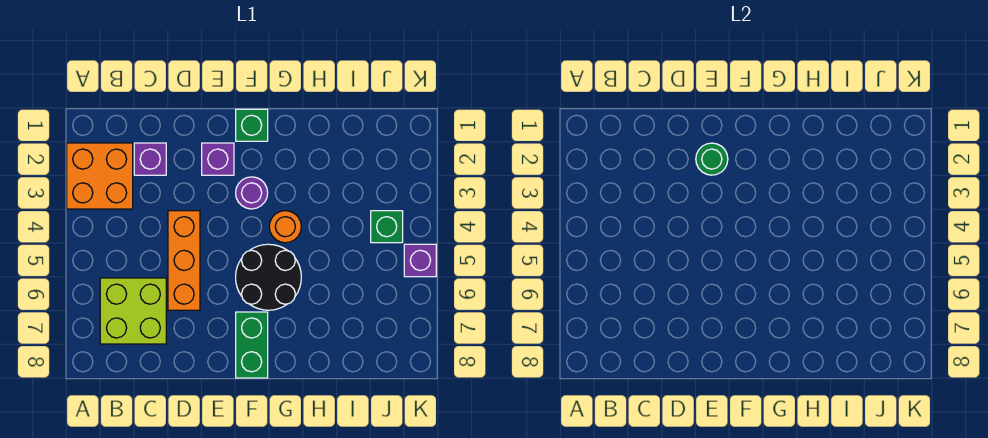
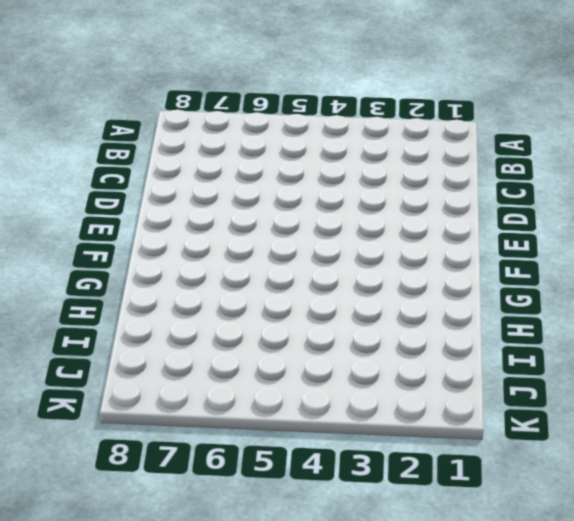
none -> orange brick A2:B3 level 1
none -> lime brick B6:C7 level 1
none -> purple brick C2 level 1

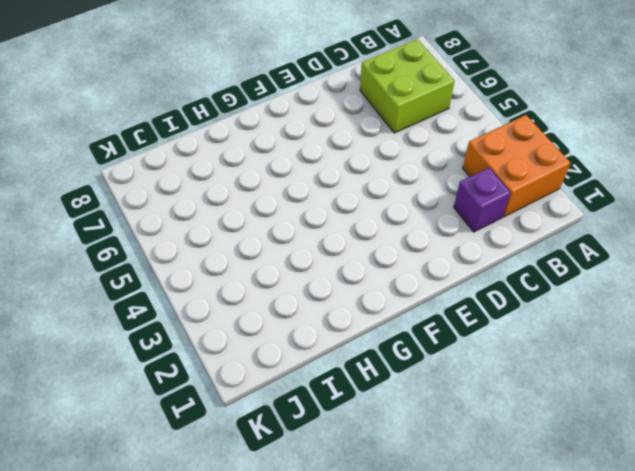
none -> orange brick D4:D6 level 1
none -> purple brick E2 level 1
none -> green brick F1 level 1

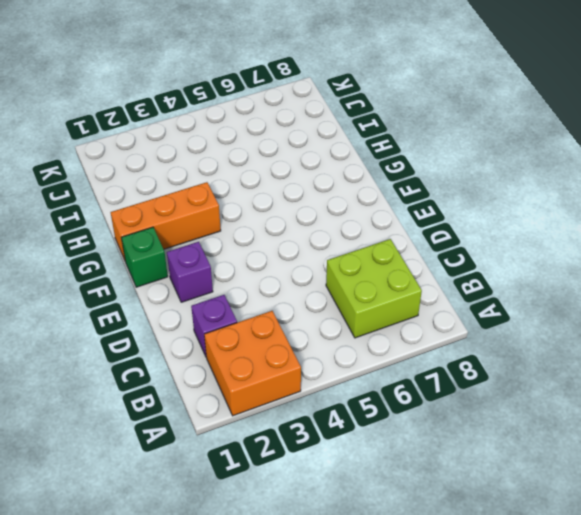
orange brick G1:G3 level 1 -> orange brick D4:D6 level 1
none -> purple round brick F3 level 1
none -> black round brick F5:G6 level 1
none -> green brick F7:F8 level 1

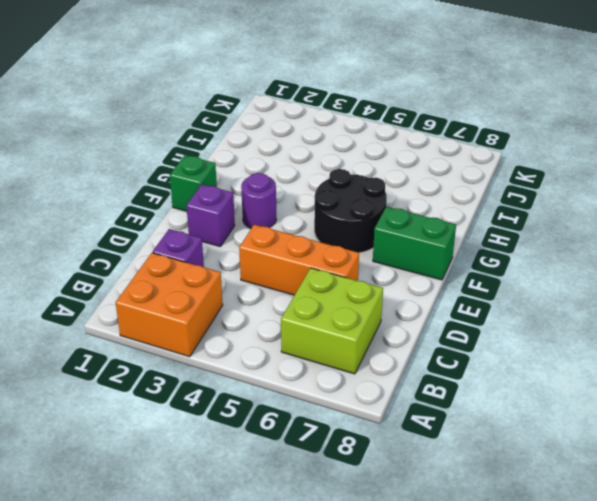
none -> orange round brick G4 level 1
none -> green brick J4 level 1
none -> purple brick K5 level 1

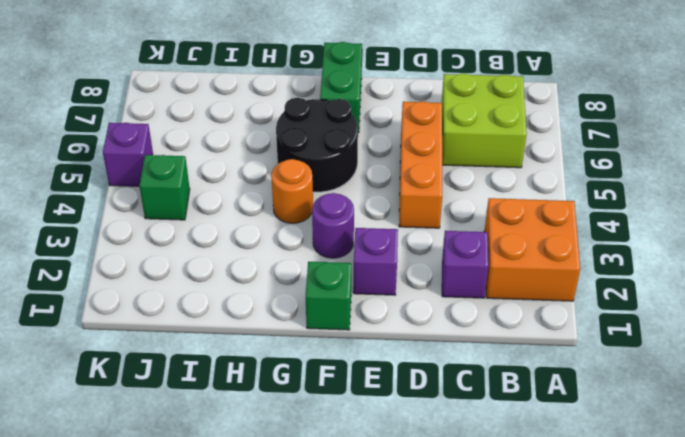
none -> green round brick E2 level 2

